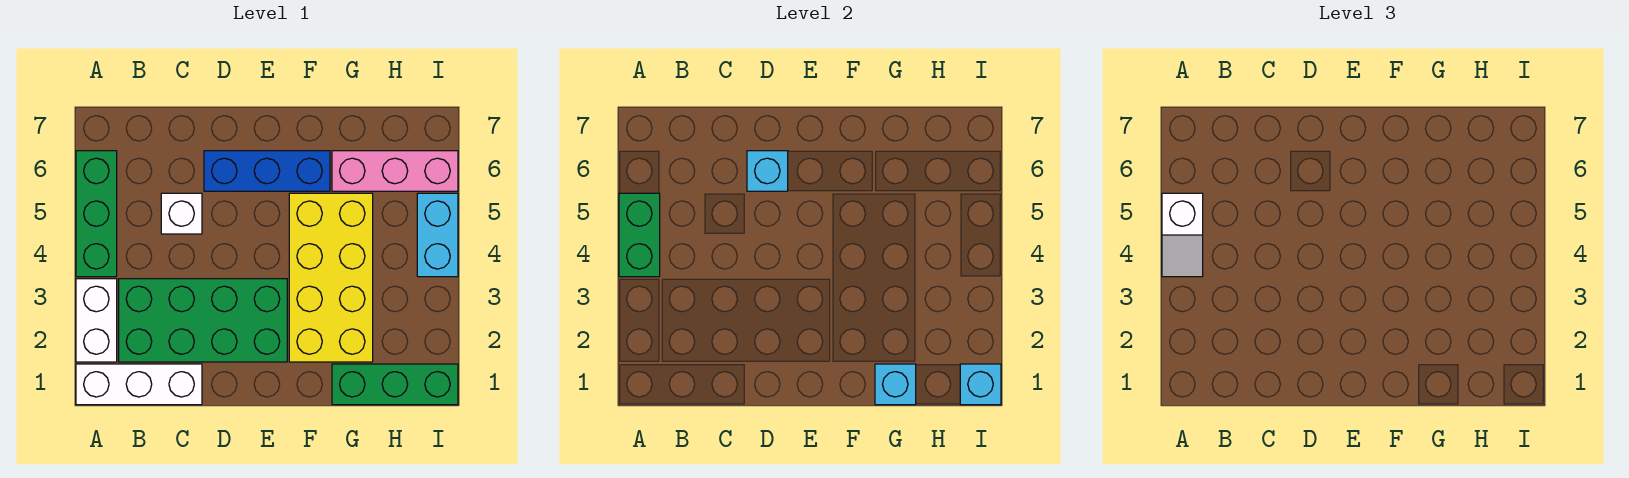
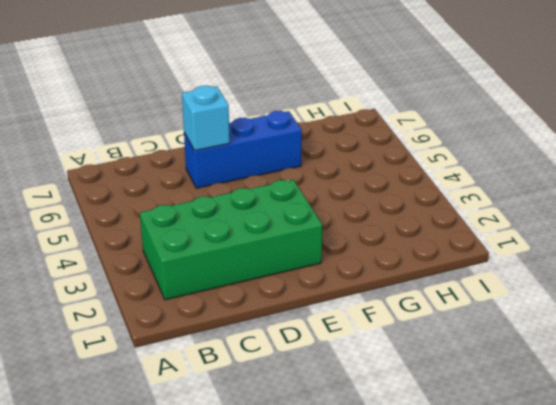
none -> white brick A1:C1 level 1
none -> white brick A2:A3 level 1
none -> green brick A4:A6 level 1

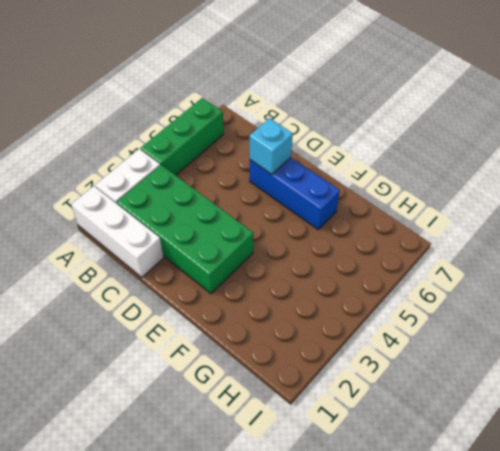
none -> white brick C5 level 1
none -> yellow brick F2:G5 level 1
none -> green brick G1:I1 level 1

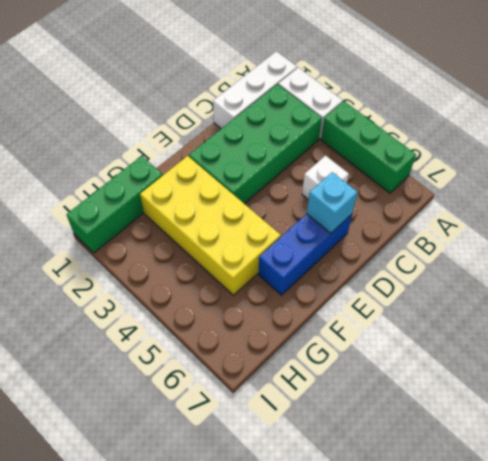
none -> pink brick G6:I6 level 1
none -> cyan brick I4:I5 level 1
none -> green brick A4:A5 level 2

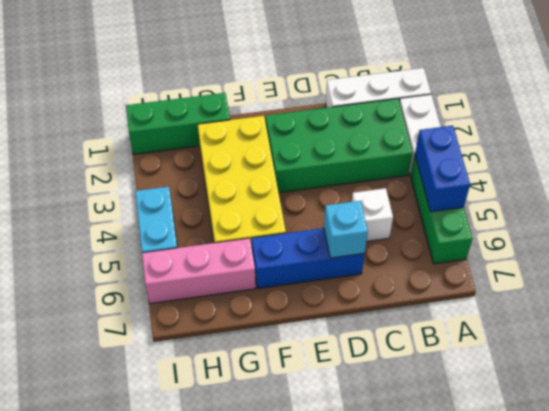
blue brick A4:A5 level 2 -> green brick A4:A5 level 2
none -> cyan brick G1 level 2
none -> cyan brick I1 level 2
none -> white slope A4:A5 level 3 top 5

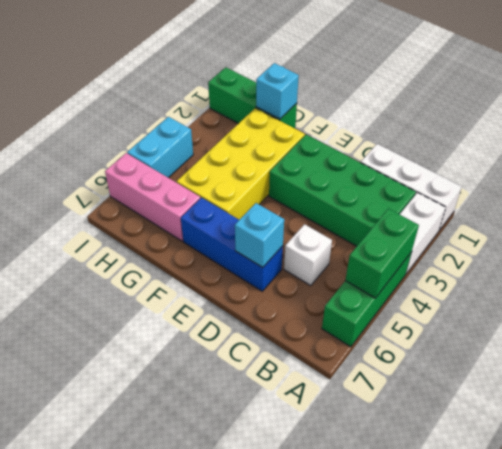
none -> cyan brick I1 level 2
none -> white slope A4:A5 level 3 top 5

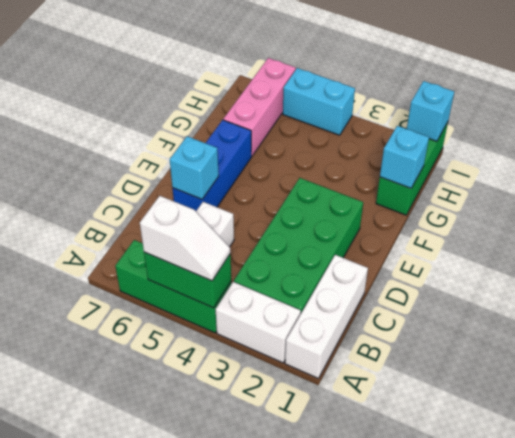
none -> yellow brick F2:G5 level 1

